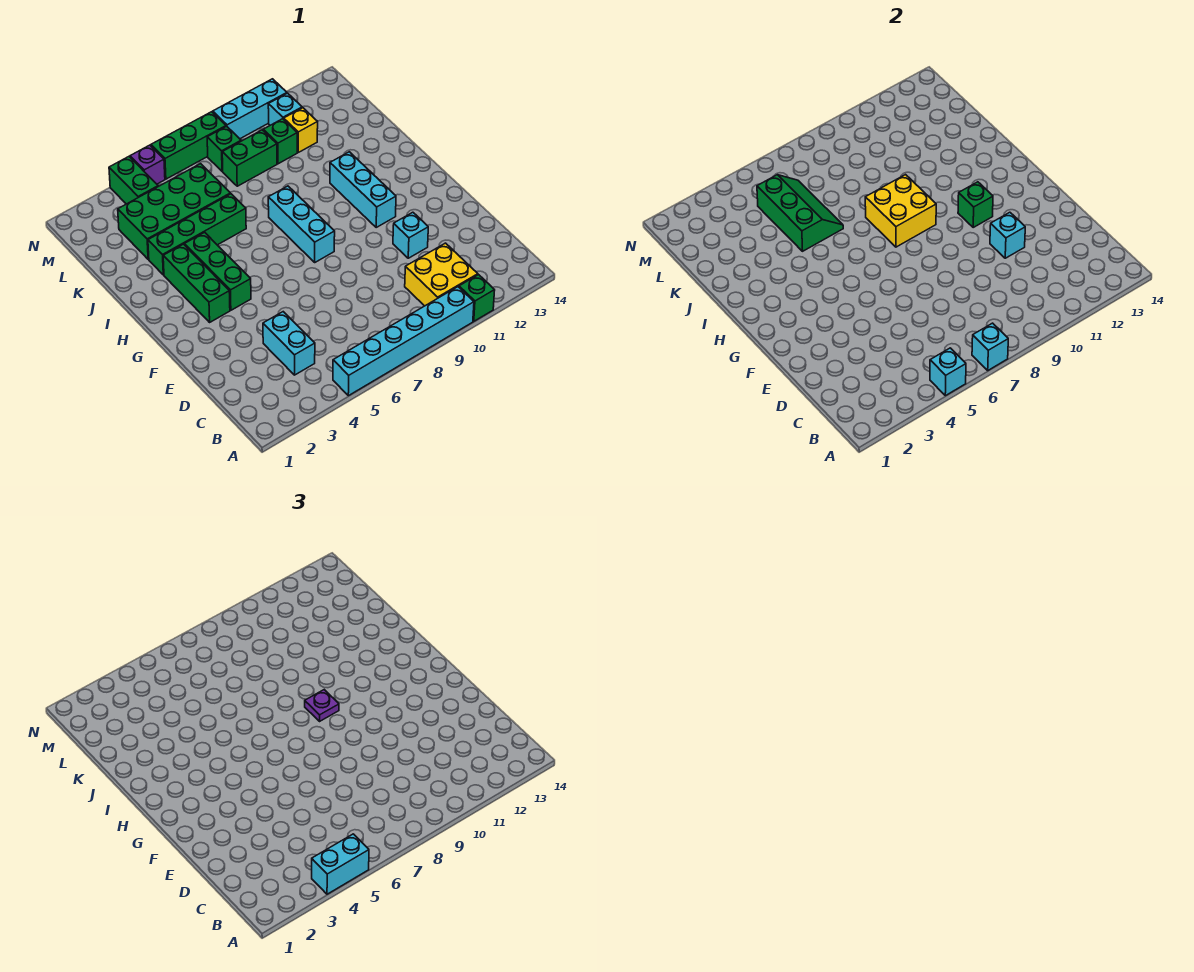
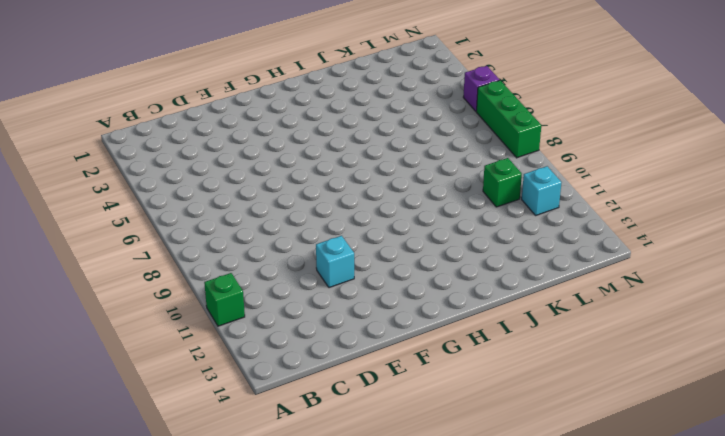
none -> cyan brick A5:A10 level 1
none -> yellow brick B10:C11 level 1
none -> cyan brick C4:D4 level 1

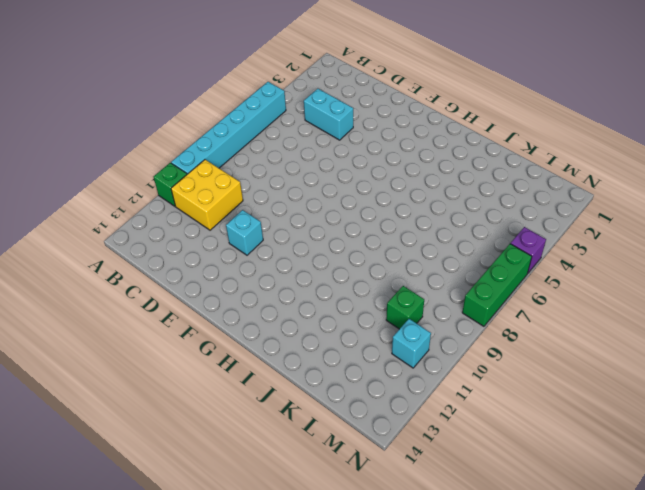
none -> green brick G3:I3 level 1
none -> green brick G4:I4 level 1
none -> cyan brick G8:I8 level 1

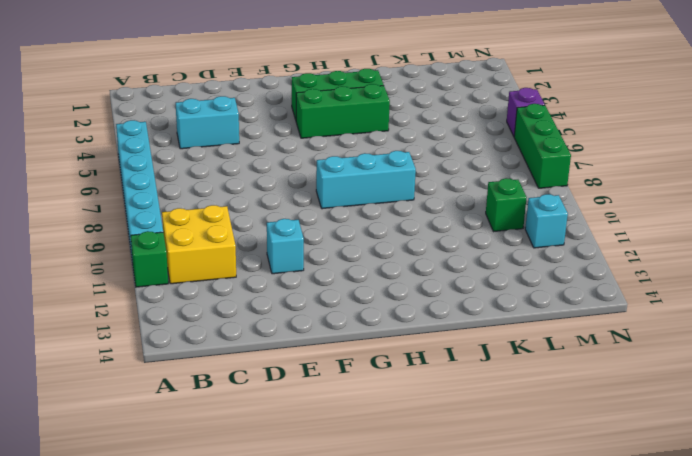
none -> cyan brick G11:I11 level 1
none -> green brick J3:J6 level 1
none -> green brick K3:L6 level 1

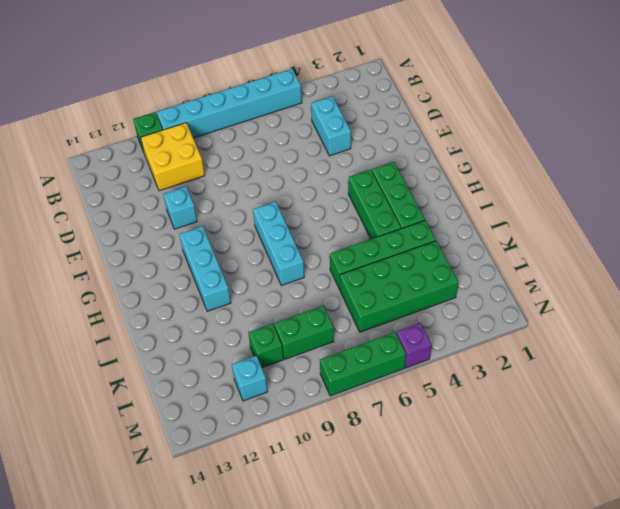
none -> yellow brick L11 level 1
none -> green brick M4:N4 level 1
none -> green brick M8 level 1

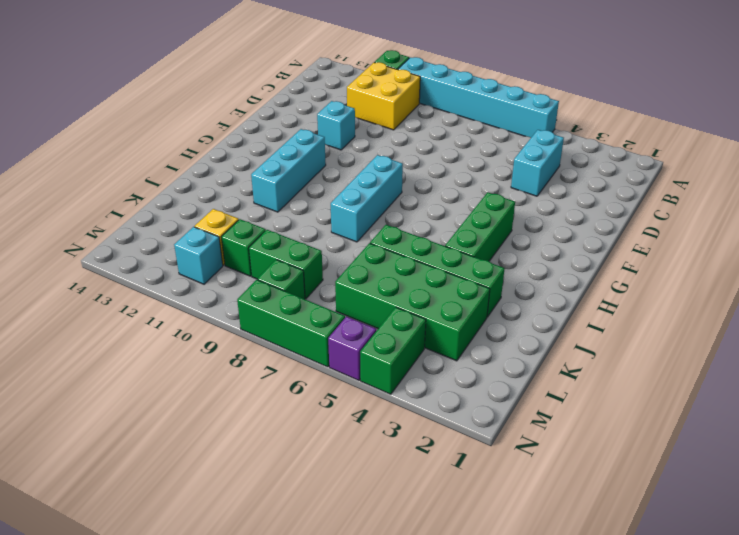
none -> green brick G3:I3 level 1
none -> cyan brick N9:N11 level 1
none -> cyan brick A5 level 2

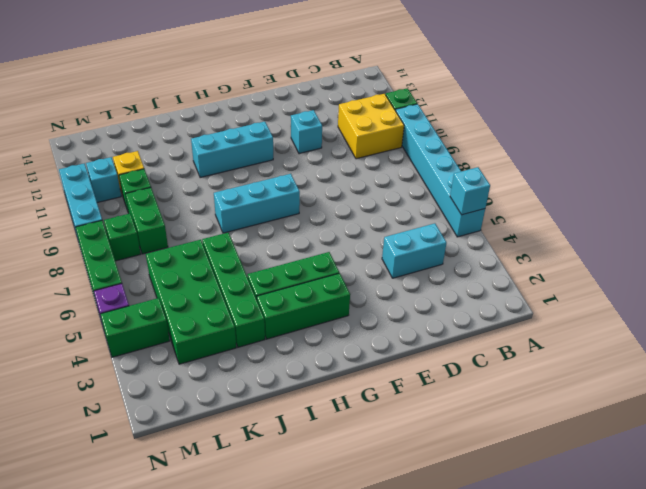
none -> cyan brick A7 level 2
none -> cyan brick E11 level 2
none -> green brick G11 level 2

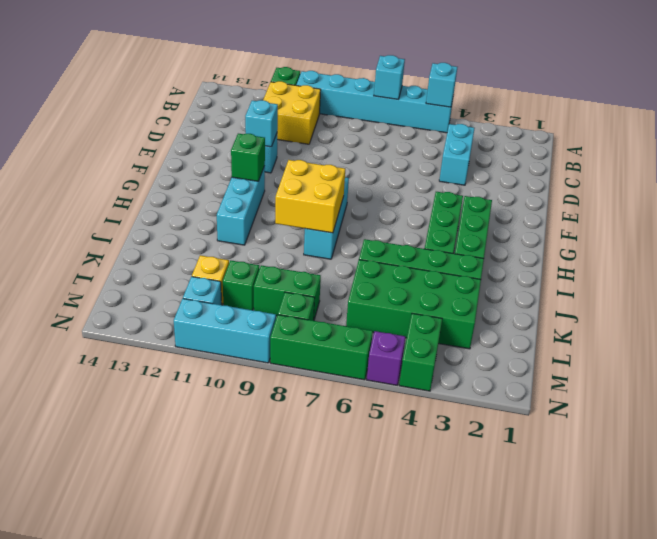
none -> green slope J5:L6 level 2 top 5
none -> cyan brick A4:A5 level 3
none -> purple plate H9 level 3

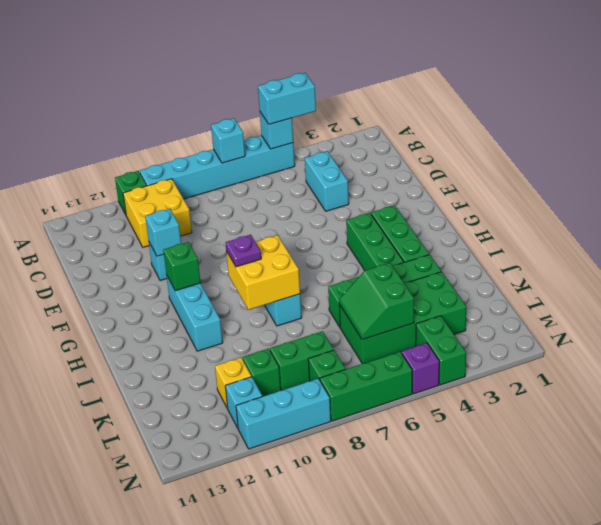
green slope K5:L6 level 2 top 5 -> green slope J5:L6 level 2 top 5

